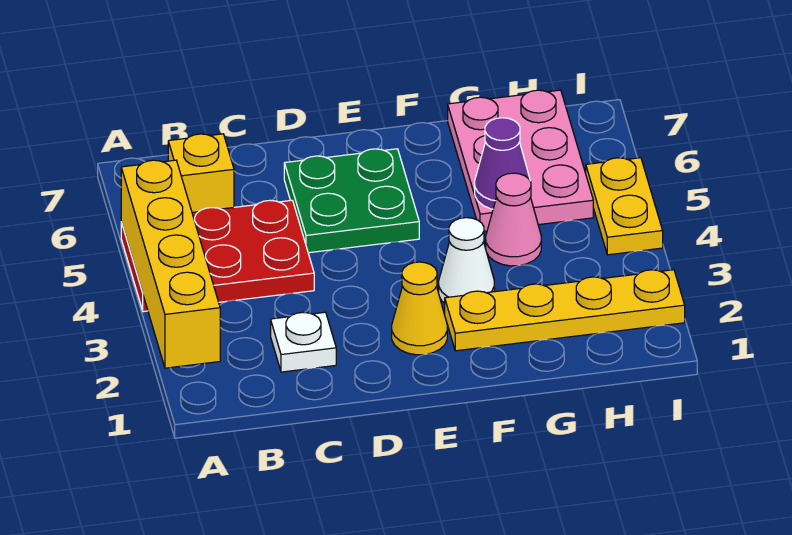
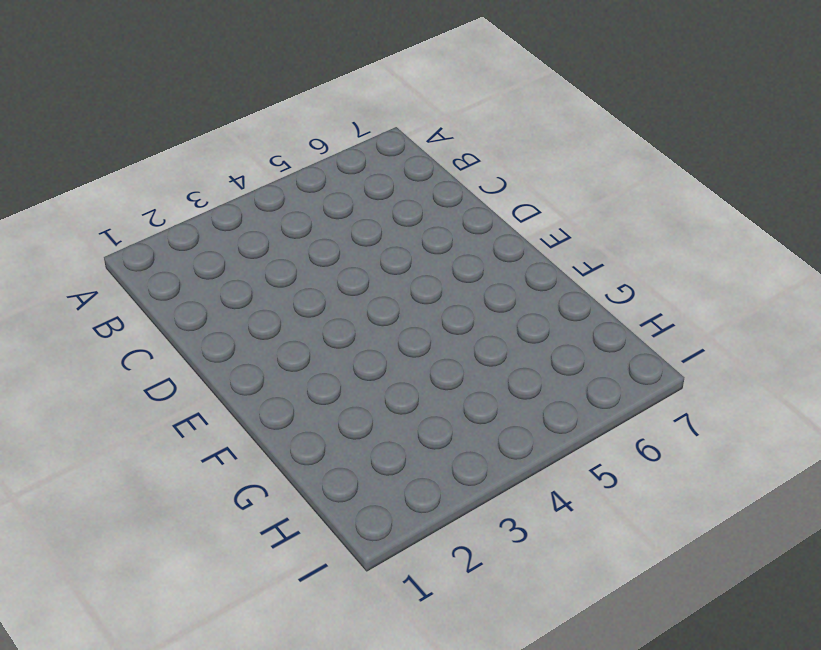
none -> red plate A4:C5 level 1
none -> yellow brick B6 level 1
none -> white plate C2 level 1

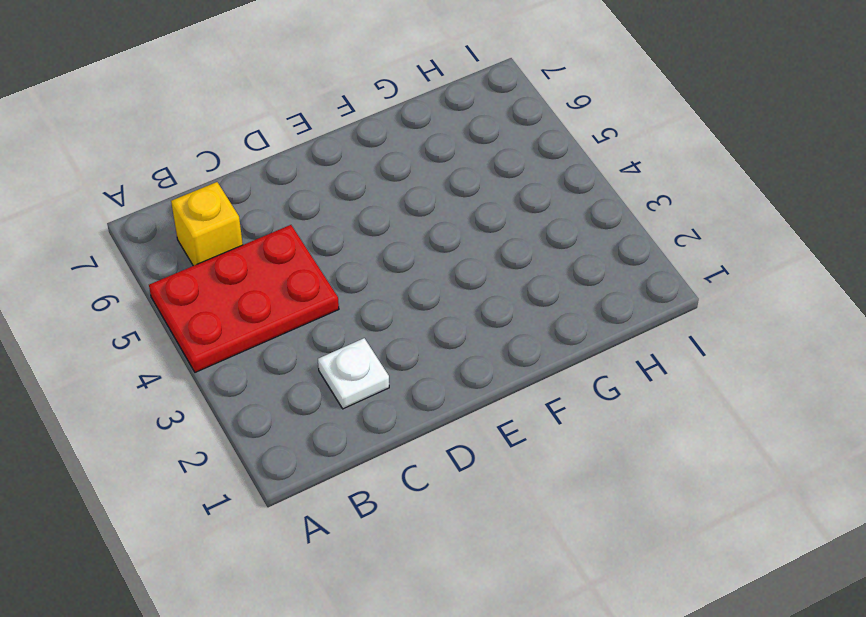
none -> green plate D5:E6 level 1
none -> yellow cone E2 level 1
none -> yellow plate F2:I2 level 1

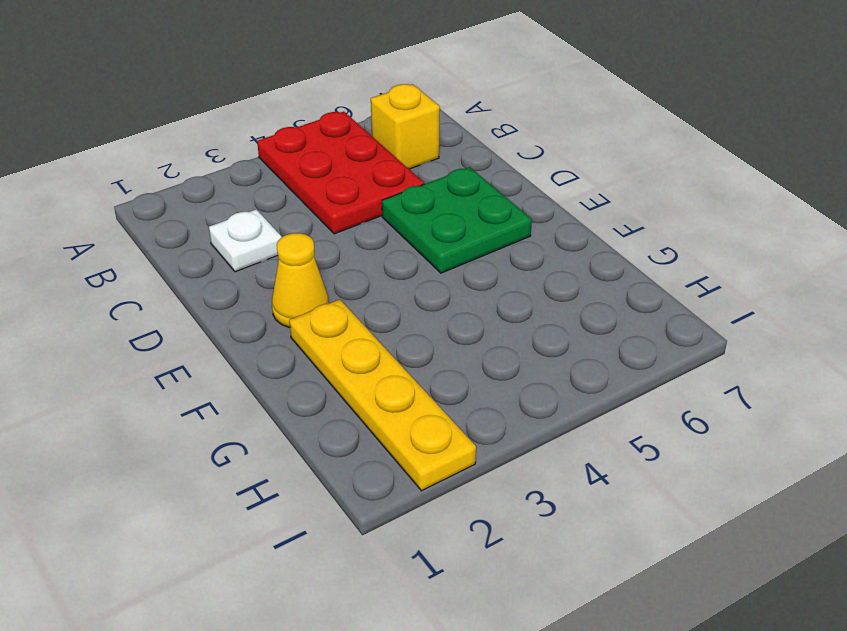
none -> white cone F3 level 1
none -> pink cone G4 level 1
none -> pink plate G5:H7 level 1

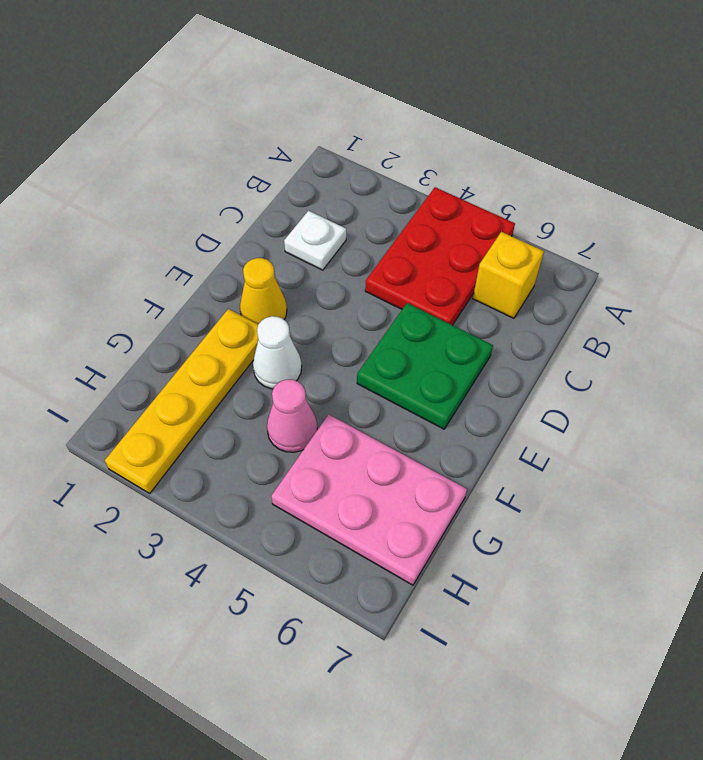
none -> yellow plate I4:I5 level 1
none -> yellow brick A2:A5 level 2
none -> purple cone G5 level 2

